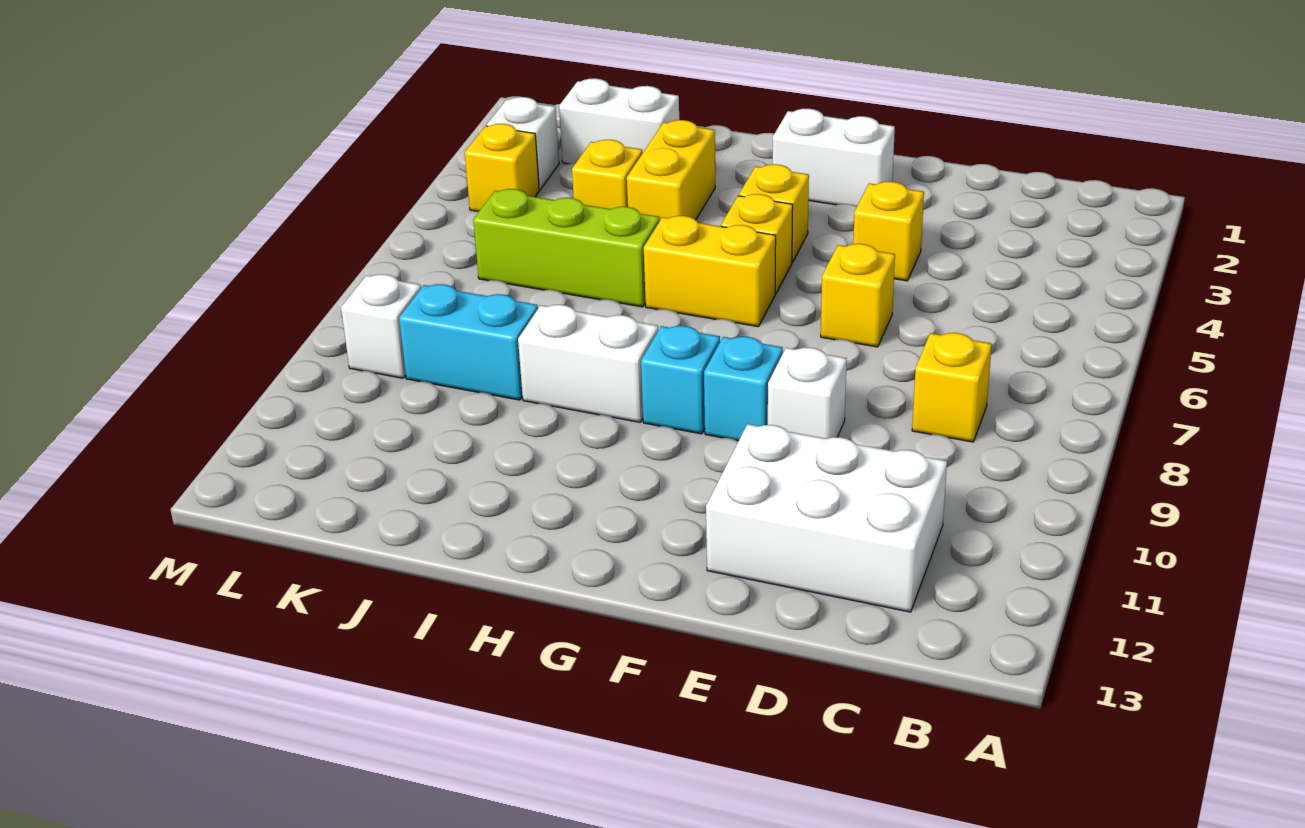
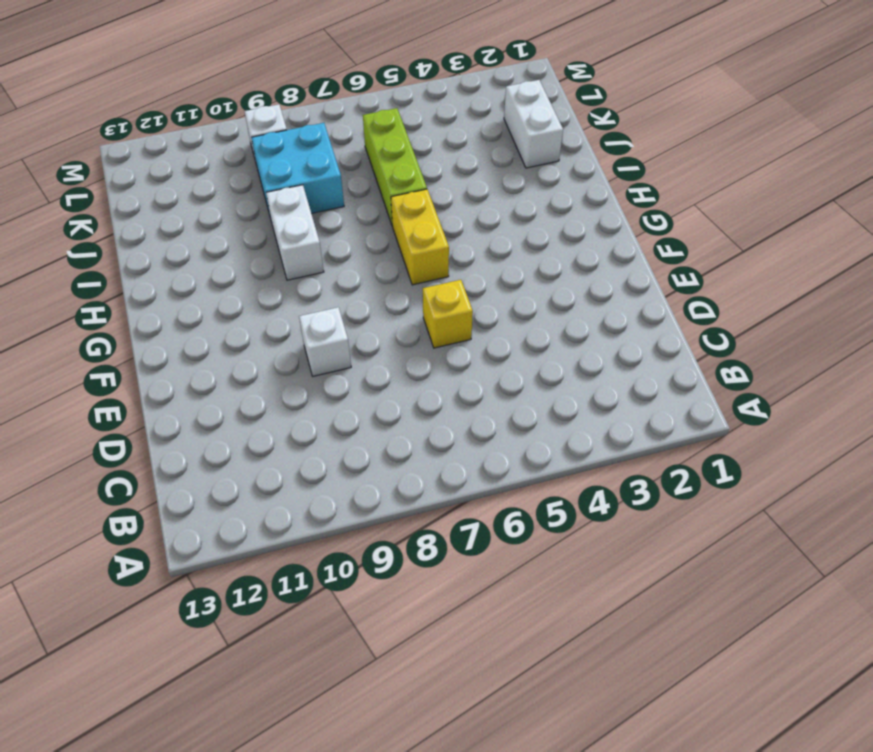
cyan brick J8:K9 level 1 -> cyan brick J9:K9 level 1
none -> yellow brick C8 level 1
none -> white brick C11:E12 level 1
none -> yellow brick E4 level 1

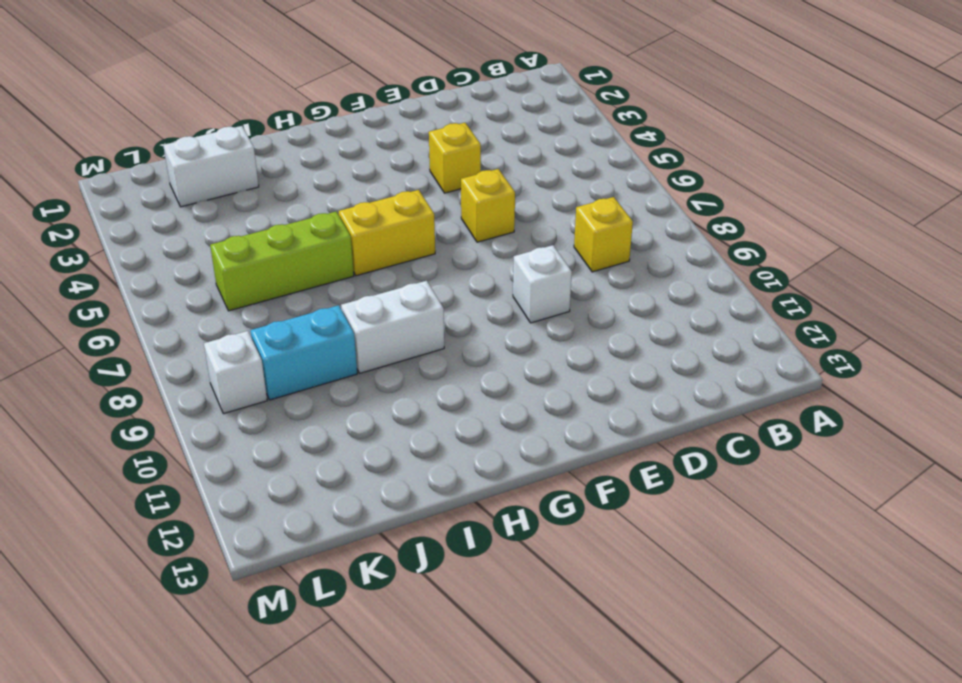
none -> white brick C11:E12 level 1
none -> white brick F2:G2 level 1
none -> cyan brick F9 level 1

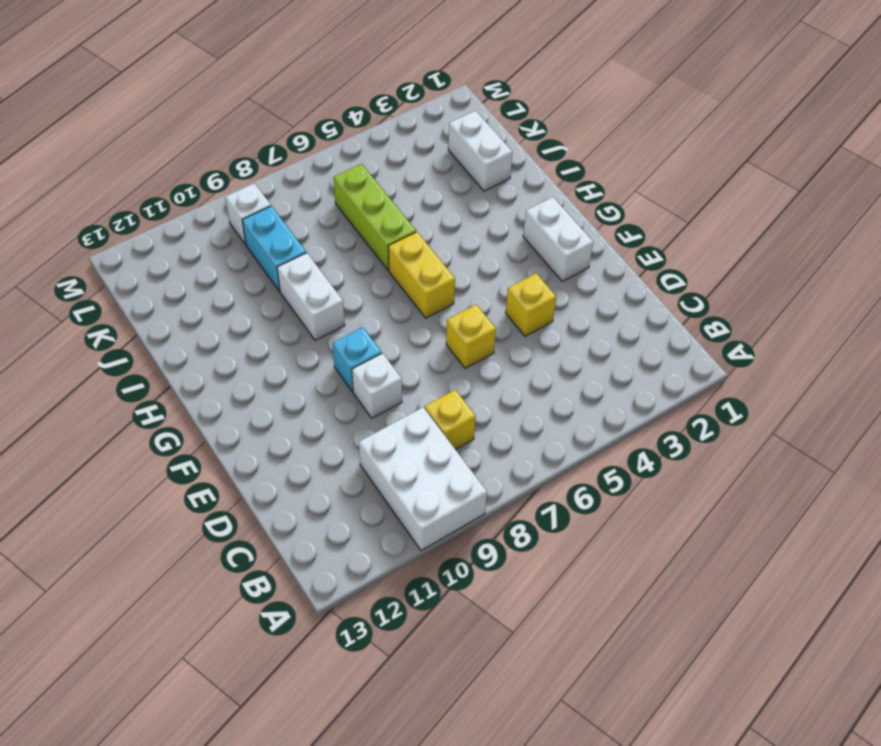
white brick A9:C10 level 1 -> white brick C11:E12 level 1
none -> yellow brick G4 level 1
none -> yellow brick G5 level 1
none -> cyan brick G9 level 1

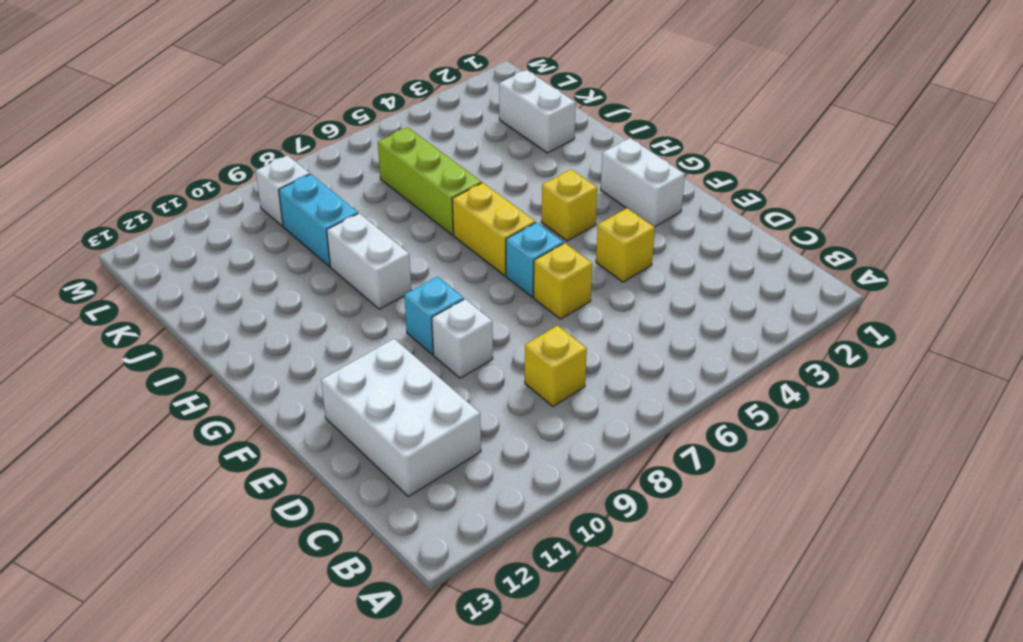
cyan brick F6 level 1 -> cyan brick G9 level 1
none -> yellow brick G5 level 1
none -> yellow brick I3:I4 level 1
none -> yellow brick J4 level 1

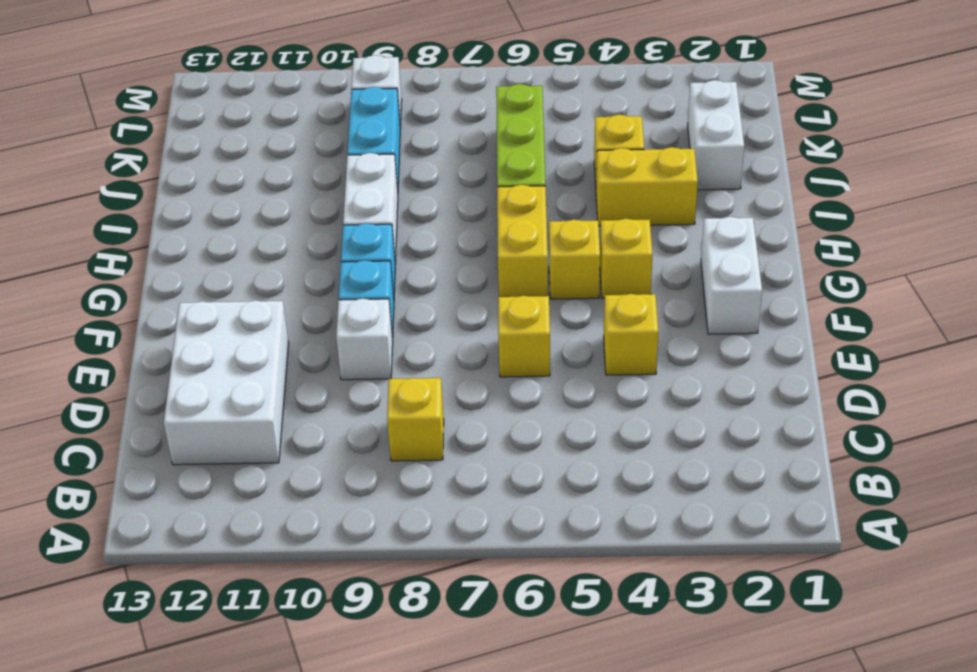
none -> white brick L3 level 1
none -> yellow brick L4 level 1

